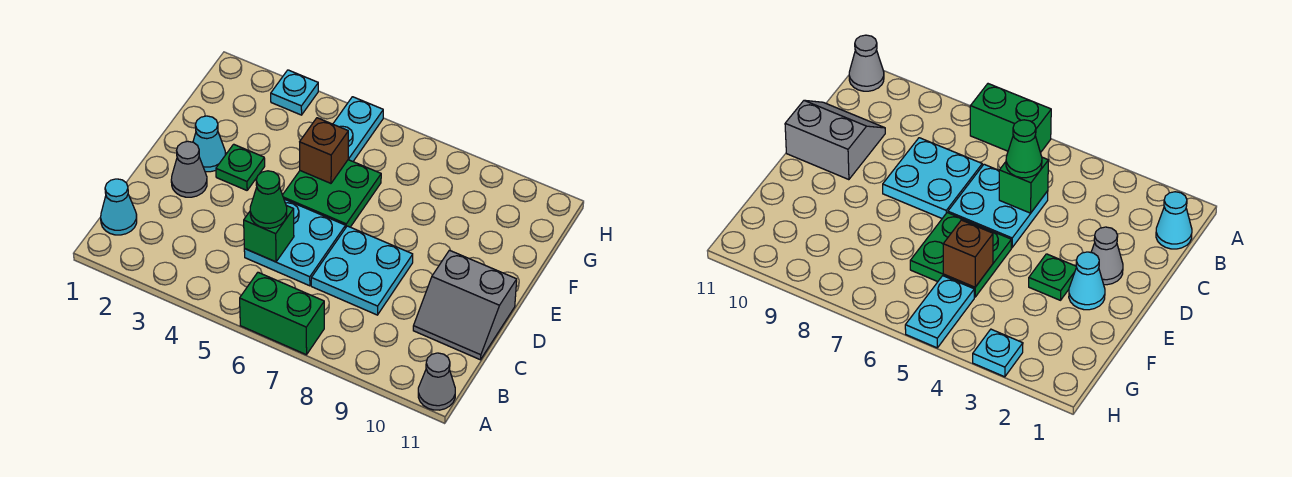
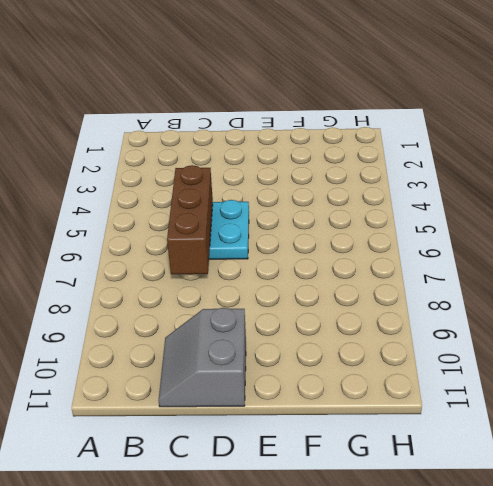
brown brick C5:C7 level 2 -> green brick C5 level 2
none -> green brick A6:A7 level 1
none -> grey cone A11 level 1
none -> cyan cone B1 level 1

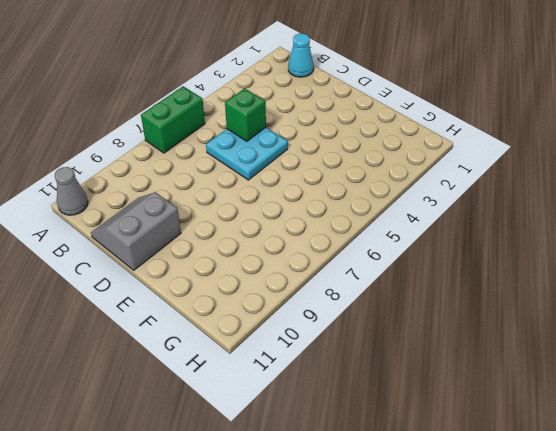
none -> cyan plate C7:D8 level 1
none -> grey cone D2 level 1
none -> cyan cone E2 level 1

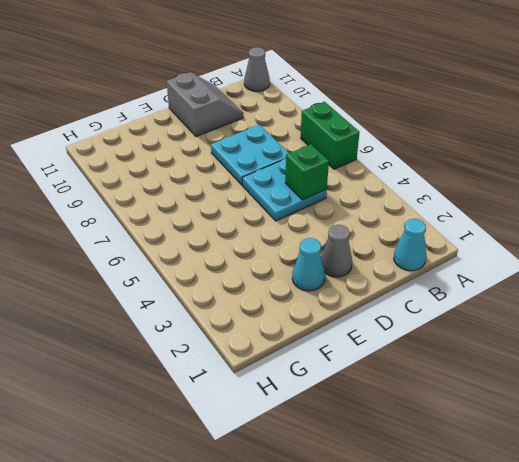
none -> green plate E3 level 1
none -> green plate E5:F6 level 1
none -> cyan plate G5:H5 level 1

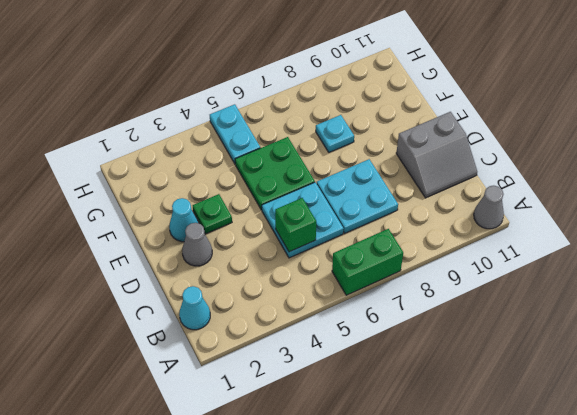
cyan plate F8 level 1 -> cyan plate H3 level 1
none -> brown brick F5 level 2
none -> green cone C5 level 3

